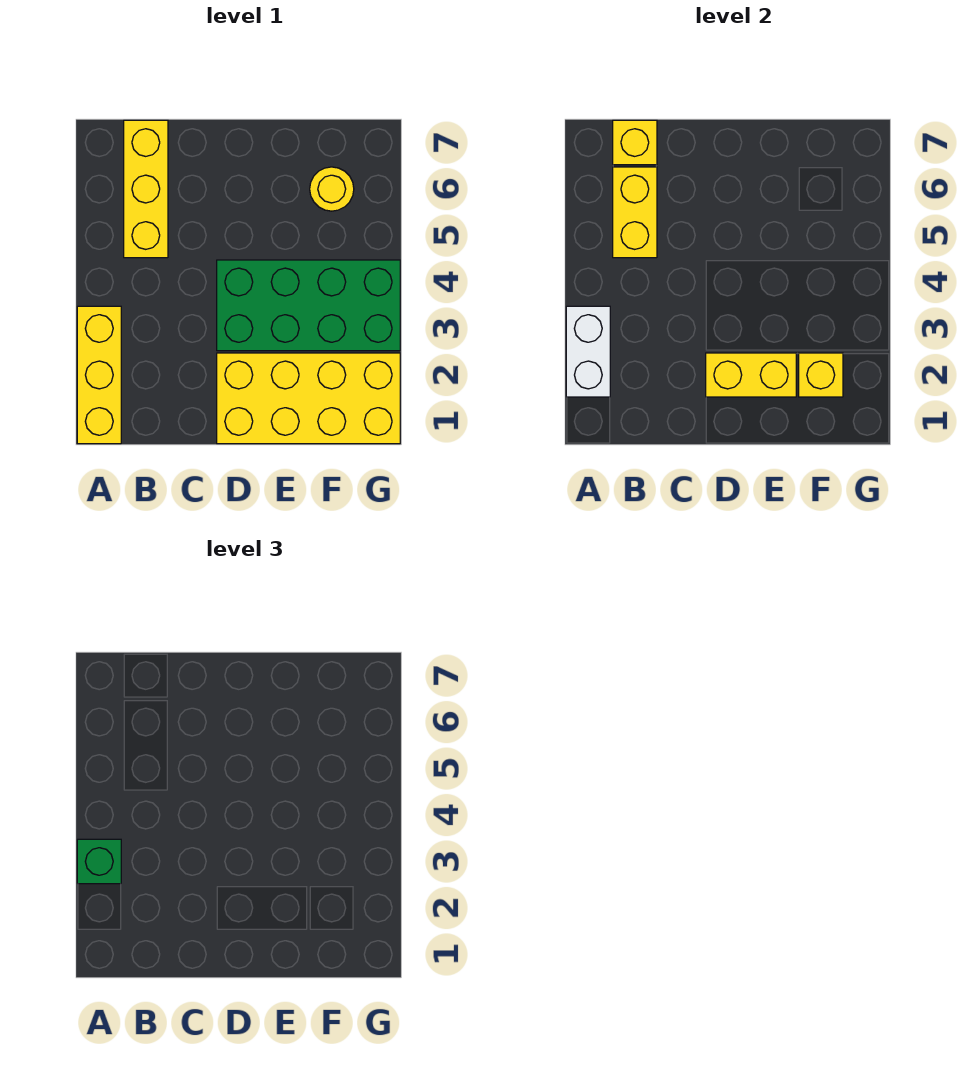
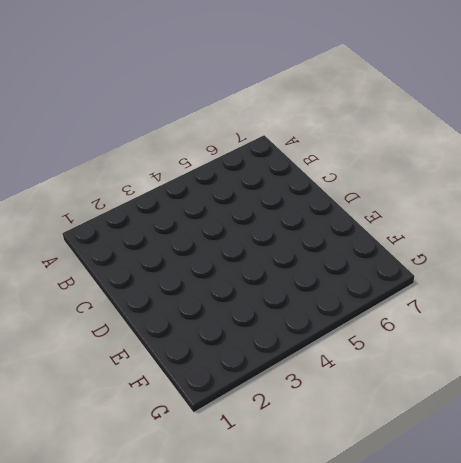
none -> yellow brick A1:A3 level 1
none -> yellow brick B5:B7 level 1

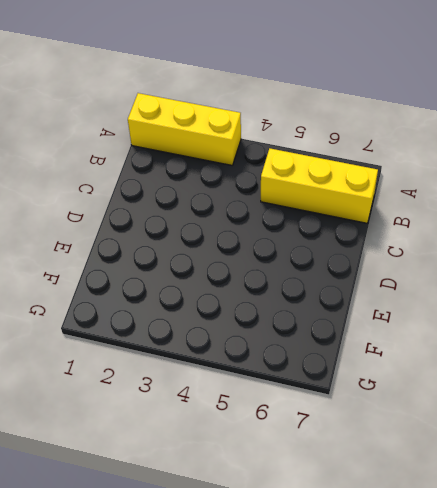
none -> yellow brick D1:G2 level 1
none -> green brick D3:G4 level 1

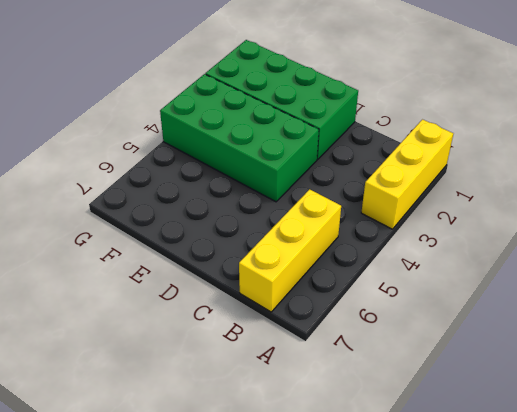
green brick D1:G2 level 1 -> yellow brick D1:G2 level 1
none -> yellow round brick F6 level 1
none -> white brick A2:A3 level 2

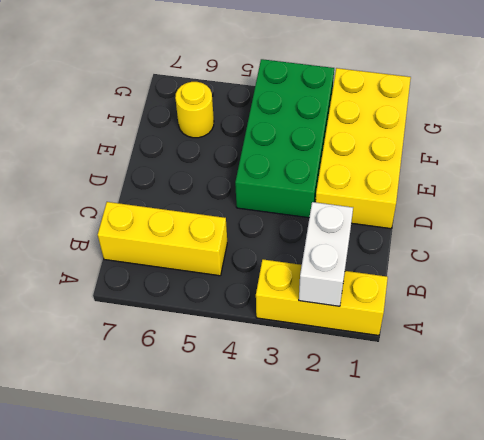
white brick A2:B2 level 2 -> white brick A2:A3 level 2
none -> yellow brick B5:B6 level 2
none -> yellow brick B7 level 2

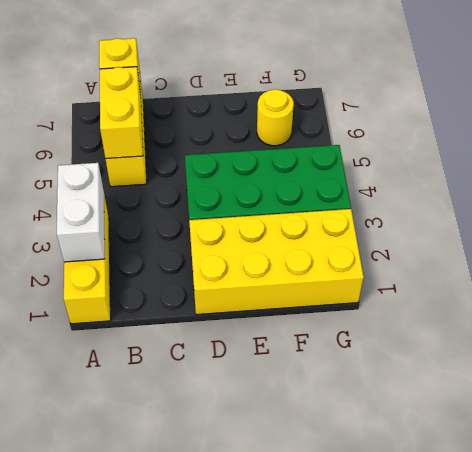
none -> yellow brick D2:E2 level 2
none -> yellow brick F2 level 2

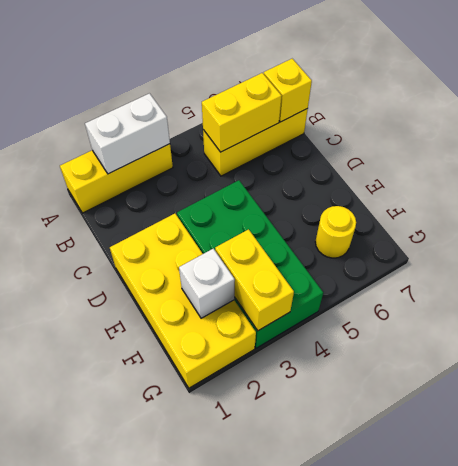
white brick F2 level 2 -> yellow brick F2 level 2
yellow brick F3:G3 level 2 -> yellow brick D2:E2 level 2
none -> green brick A3 level 3

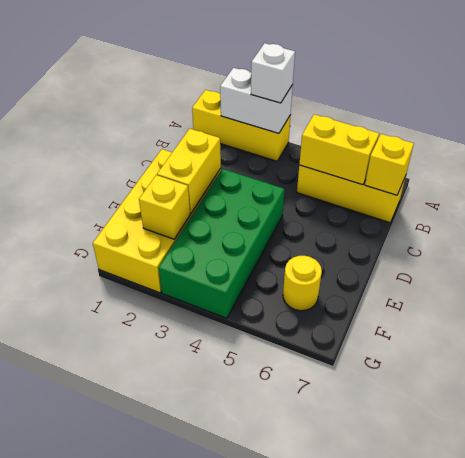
white brick A3 level 3 -> green brick A3 level 3

